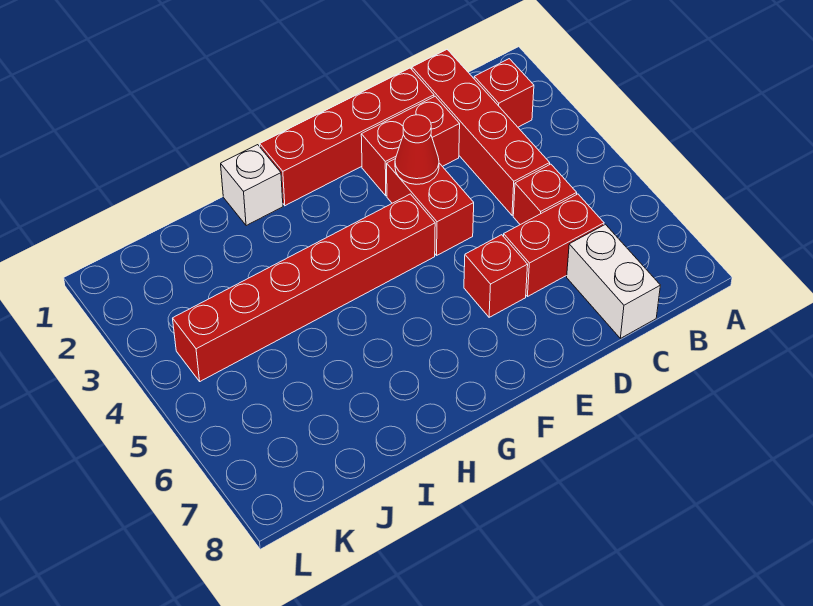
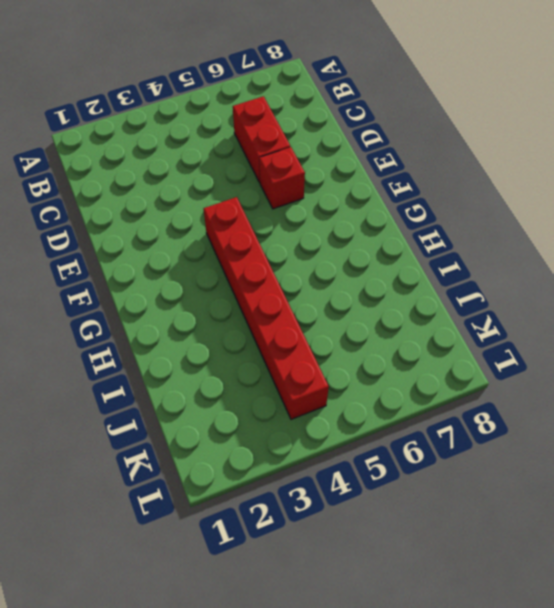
none -> red brick B2 level 1
none -> red brick C1:C4 level 1
none -> red brick C5 level 1

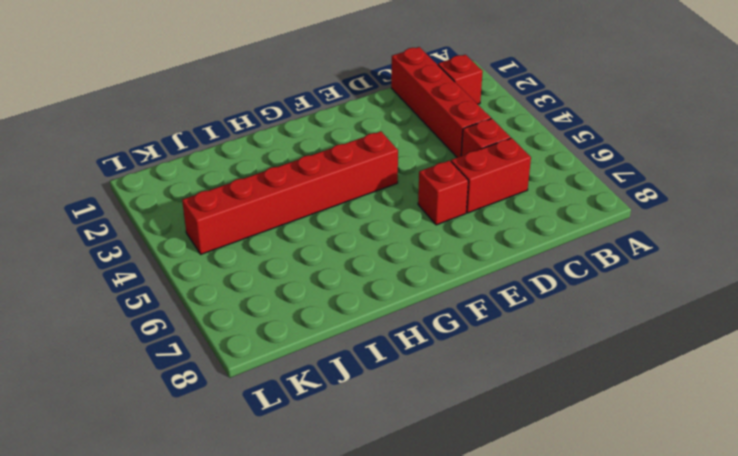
none -> white brick C7:C8 level 1
none -> red brick D1:G1 level 1
none -> red brick D2:E2 level 1

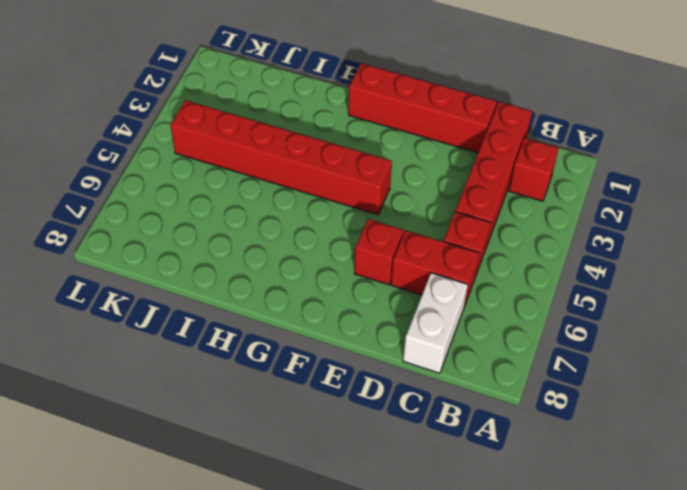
none -> red brick D2:E2 level 1
none -> red brick E3:E4 level 1
none -> white brick H1 level 1

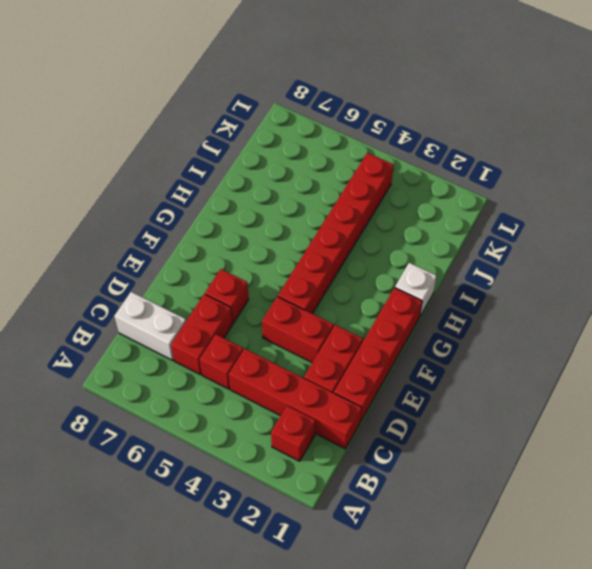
none -> red cone E3 level 2

